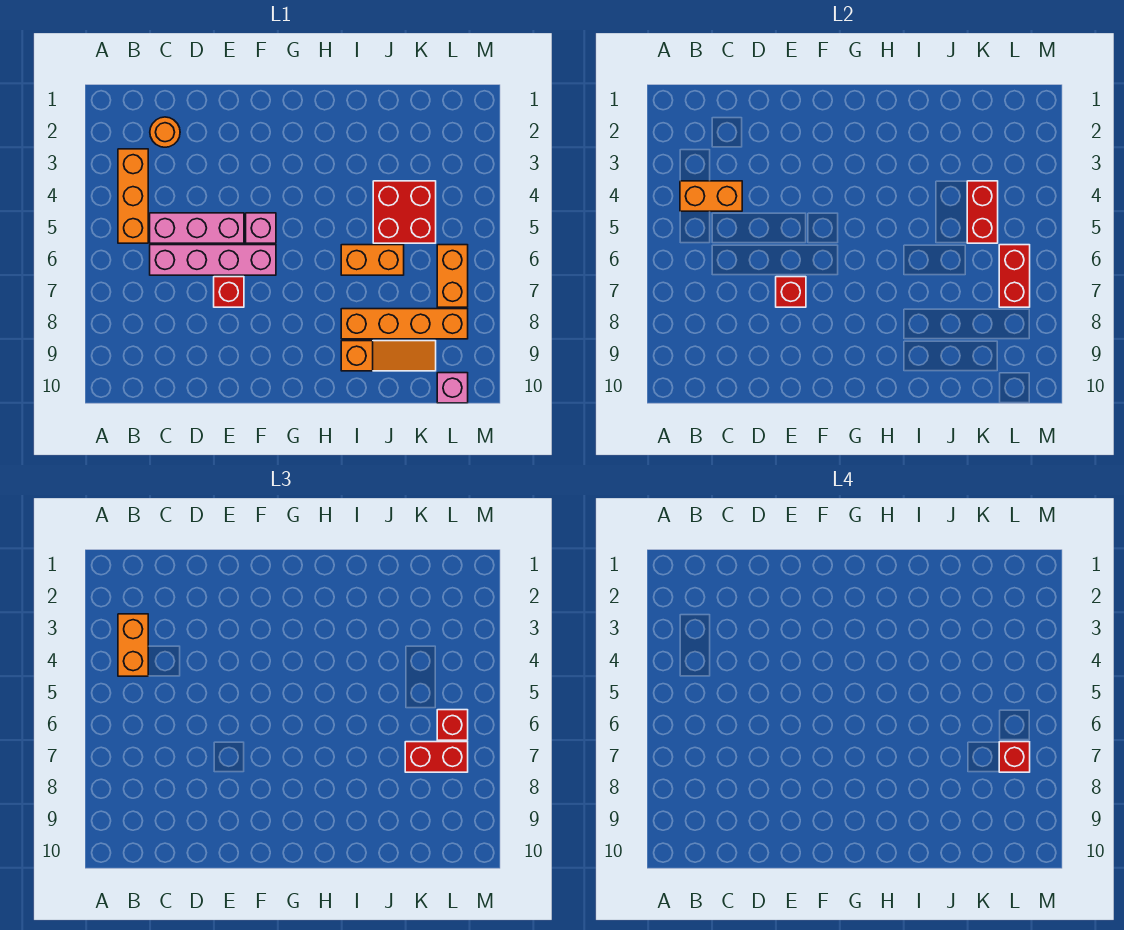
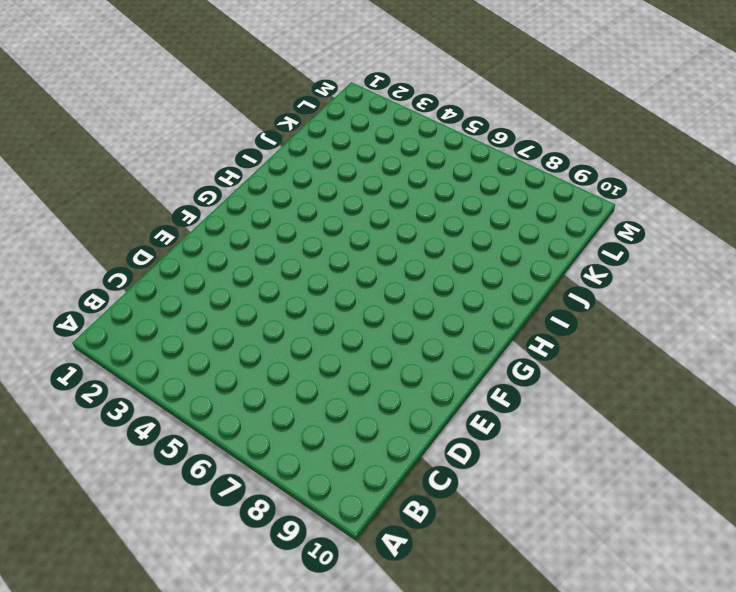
none -> orange brick B3:B5 level 1
none -> orange round brick C2 level 1
none -> pink brick C5:E5 level 1

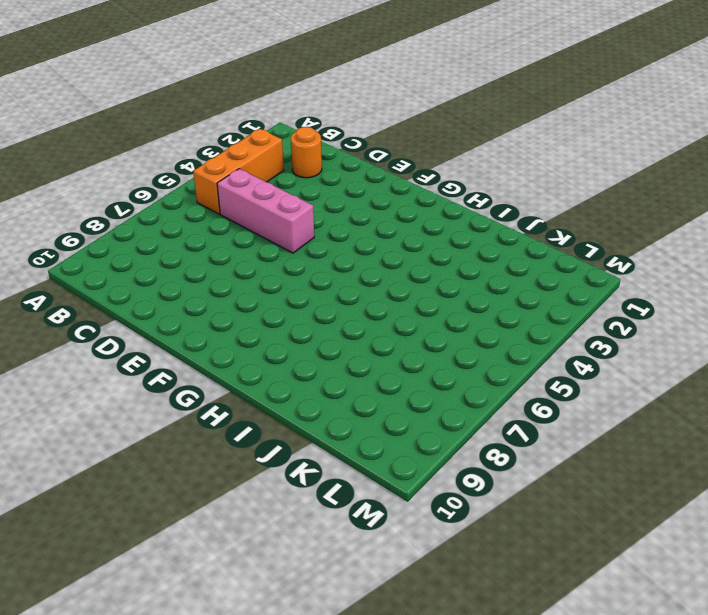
none -> pink brick C6:F6 level 1
none -> red brick E7 level 1
none -> pink brick F5 level 1

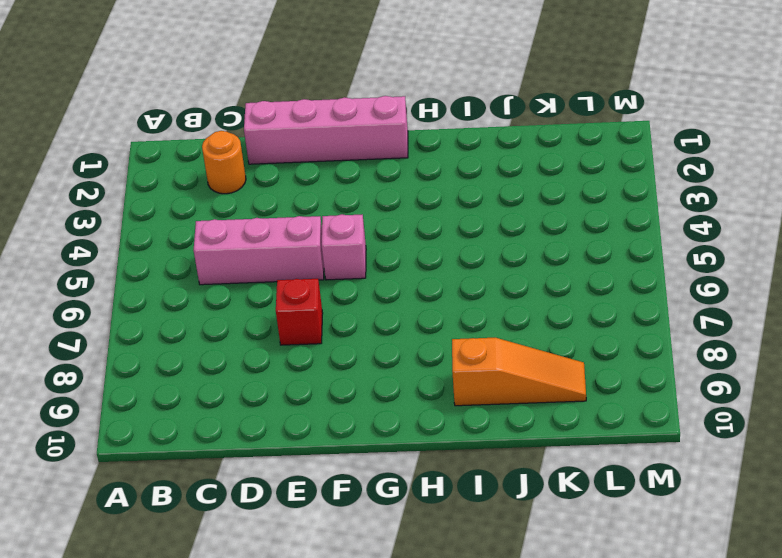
pink brick D1:G1 level 1 -> pink brick C6:F6 level 1
none -> orange brick B3:B5 level 1
none -> orange brick I6:J6 level 1
none -> orange brick I8:L8 level 1

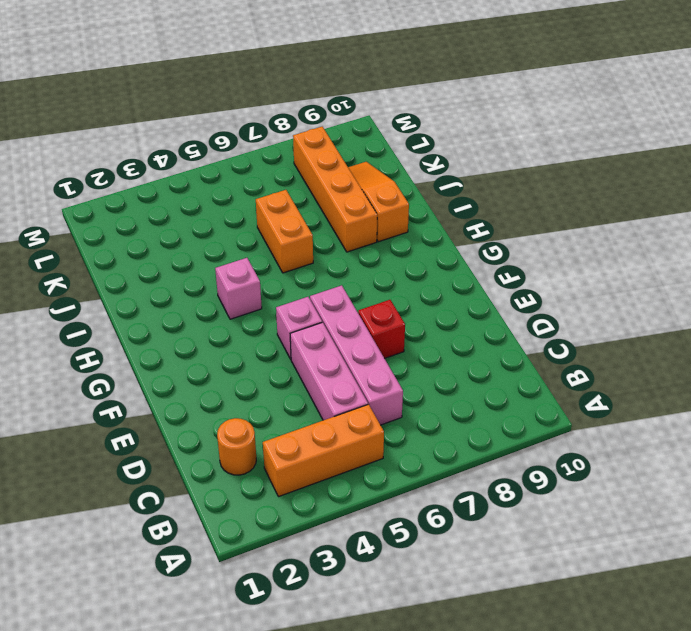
pink brick H4 level 1 -> pink brick L10 level 1
none -> red brick J4:K5 level 1
none -> orange brick L6:L7 level 1
none -> orange brick B4:C4 level 2

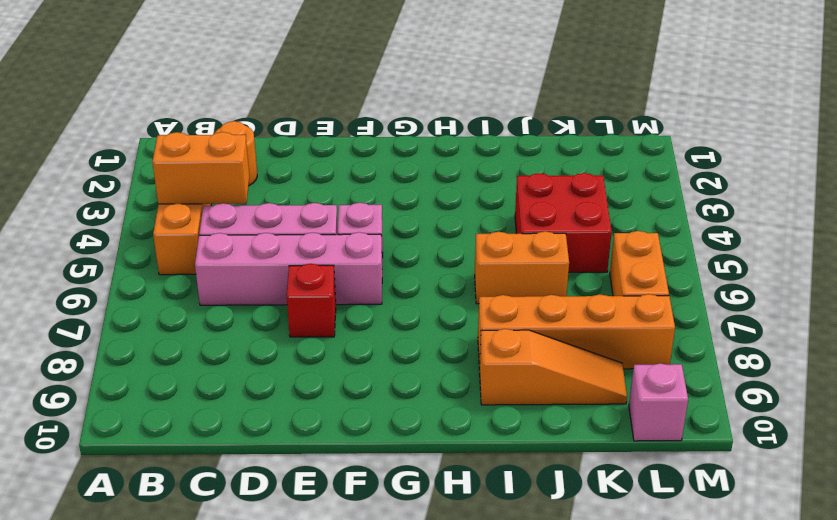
none -> red brick E7 level 2
none -> red brick K4:K5 level 2
none -> red brick L6:L7 level 2

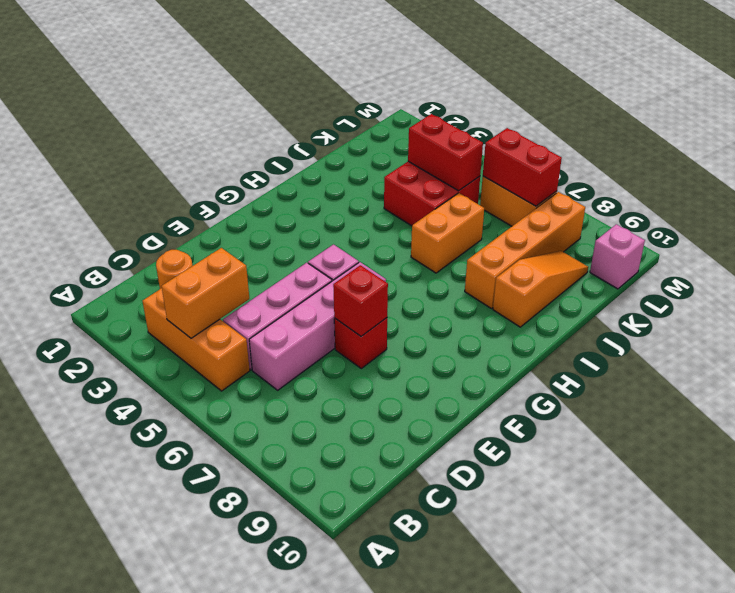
none -> orange brick B3:B4 level 3
none -> red brick K7:L7 level 3
none -> red brick L6 level 3

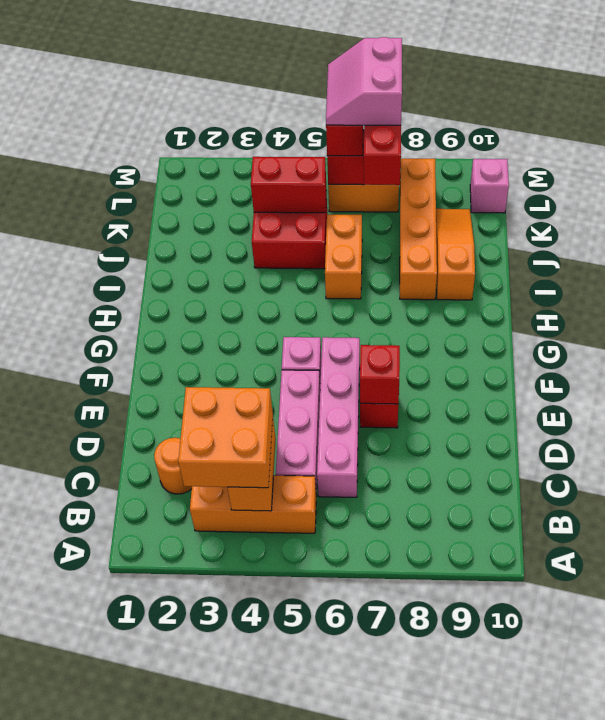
orange brick B3:C4 level 3 -> orange brick B3:B4 level 3
pink slope L6:M7 level 4 top 7 -> red brick L7 level 4

